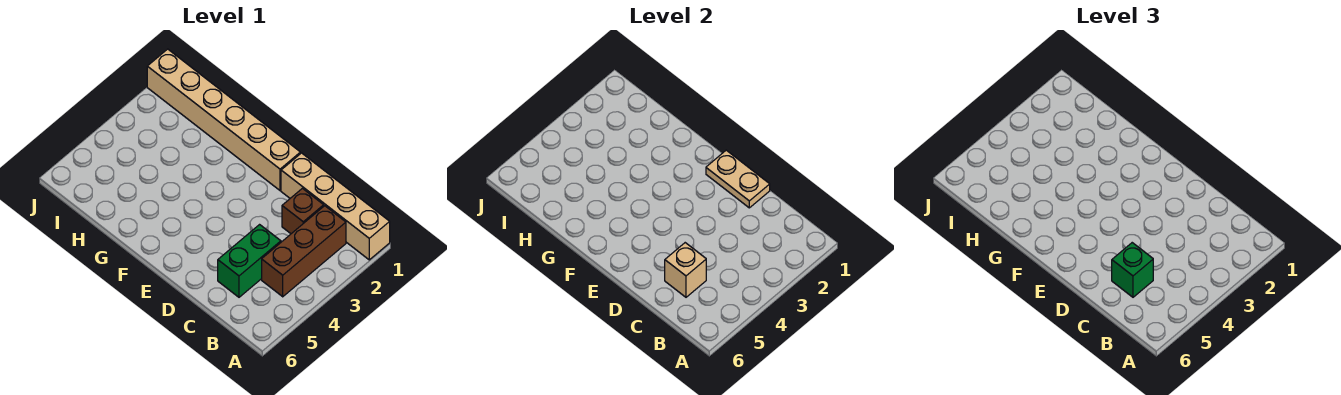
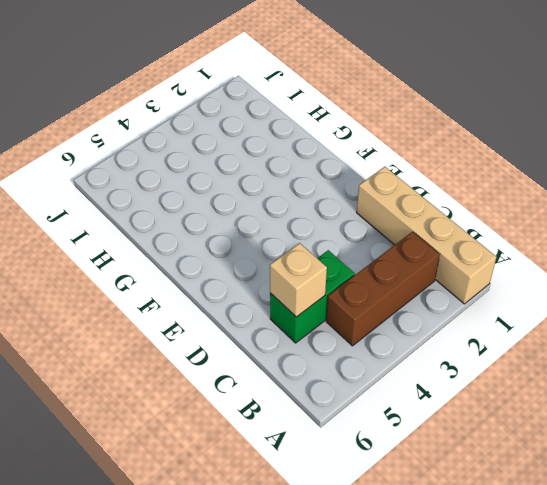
none -> brown brick C2 level 1
none -> tan brick E1:J1 level 1

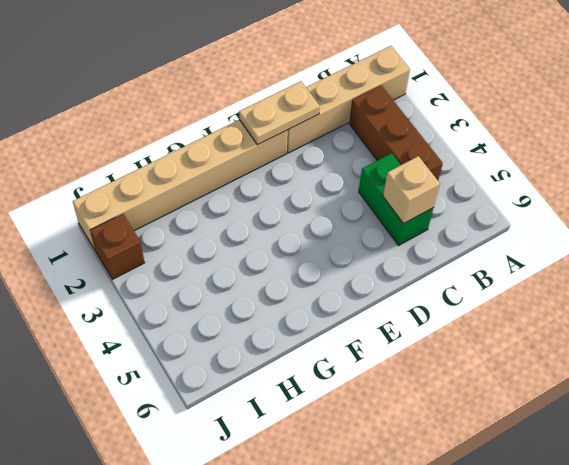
brown brick J2 level 1 -> brown brick C2 level 1
none -> green brick C5 level 3

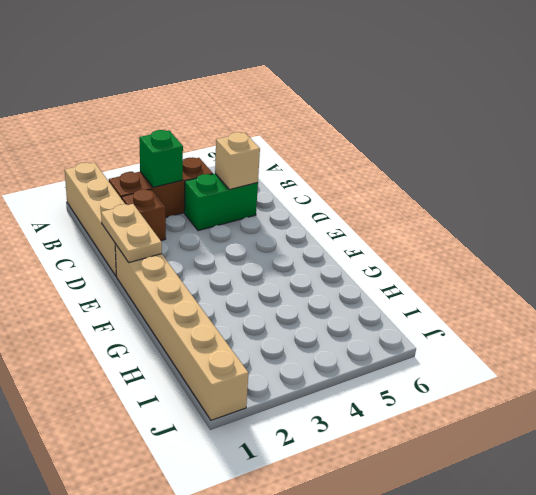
green brick B3 level 2 -> green brick C5 level 3

